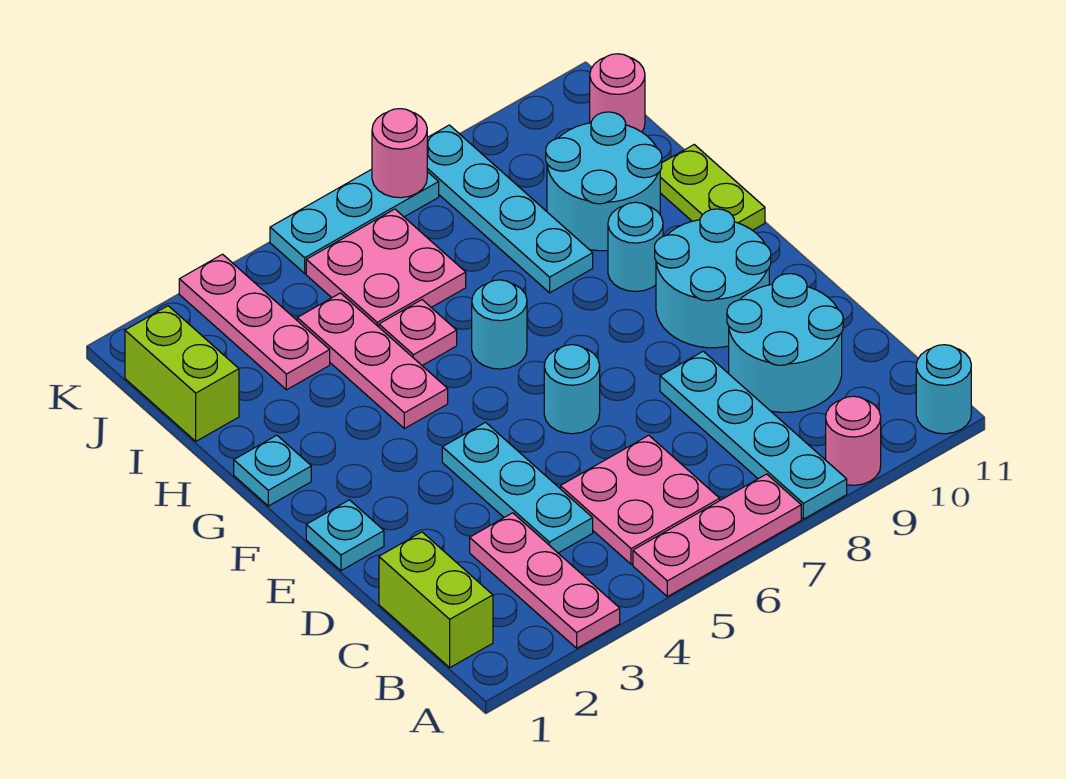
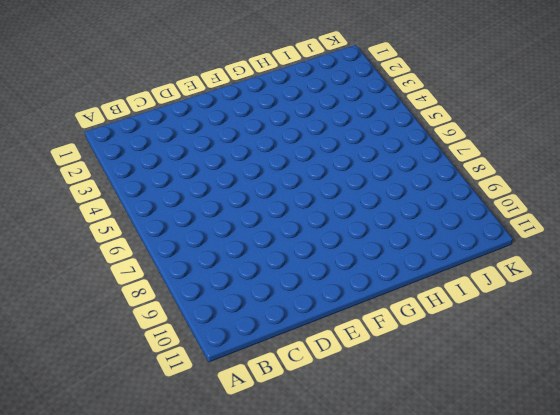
none -> pink plate A3:C3 level 1
none -> pink plate A5:A7 level 1
none -> cyan plate A8:D8 level 1

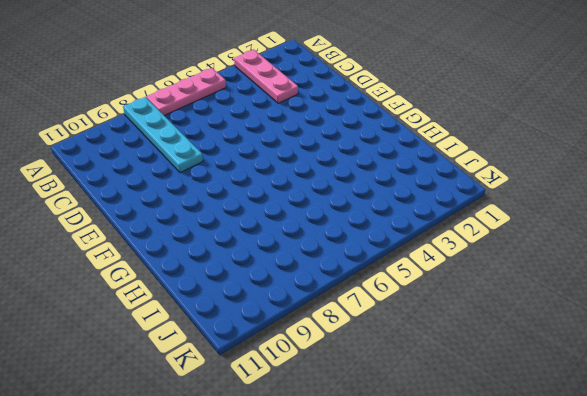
none -> pink round brick A9 level 1
none -> cyan round brick A11 level 1
none -> lime brick B1:C1 level 1

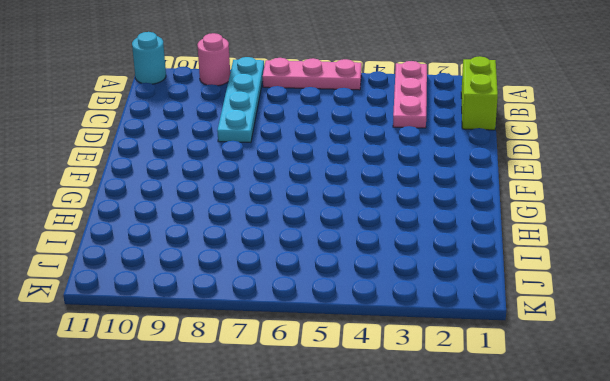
none -> pink plate B5:C6 level 1
none -> cyan plate C4:E4 level 1
none -> cyan round brick C9:D10 level 1

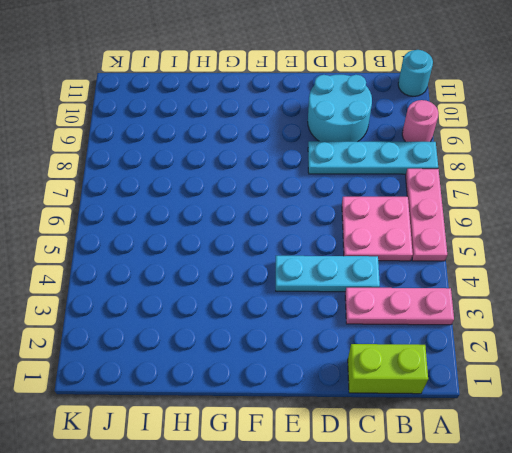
none -> cyan plate E1 level 1
none -> cyan round brick E6 level 1
none -> cyan round brick E9:F10 level 1

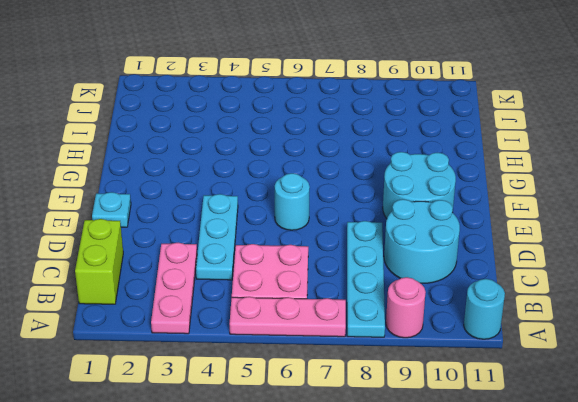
none -> cyan plate G1 level 1
none -> pink plate G4:I4 level 1
none -> cyan round brick G6 level 1

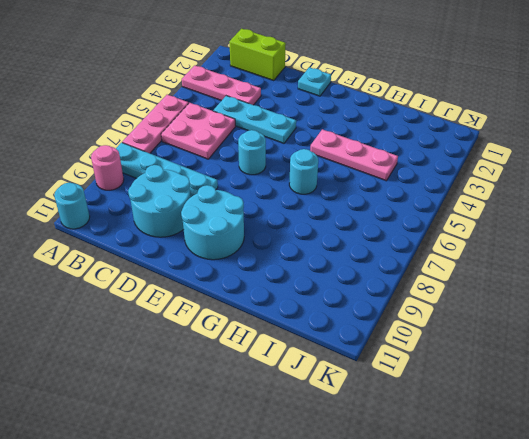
none -> cyan plate G1 level 1
none -> cyan round brick G9 level 1
none -> lime plate G11:H11 level 1

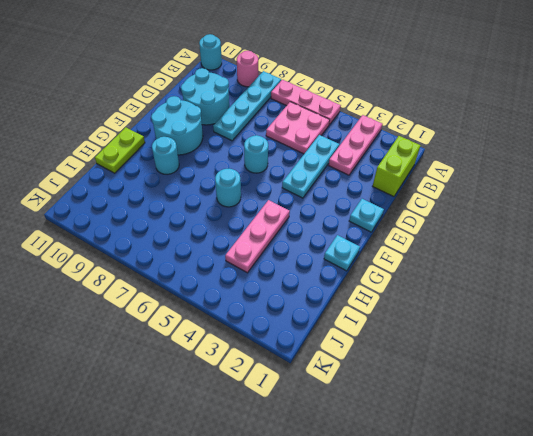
none -> pink plate H5 level 1
none -> cyan plate H8:K8 level 1
none -> cyan round brick H9:I10 level 1

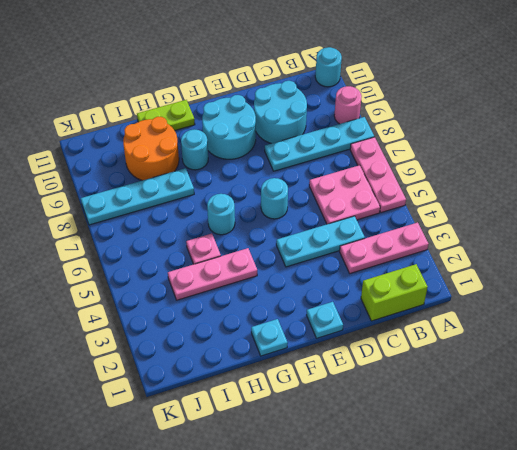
orange round brick H9:I10 level 1 -> cyan round brick H9:I10 level 1
none -> lime brick I1:J1 level 1
none -> pink plate I3:K3 level 1
none -> pink plate I5:J6 level 1

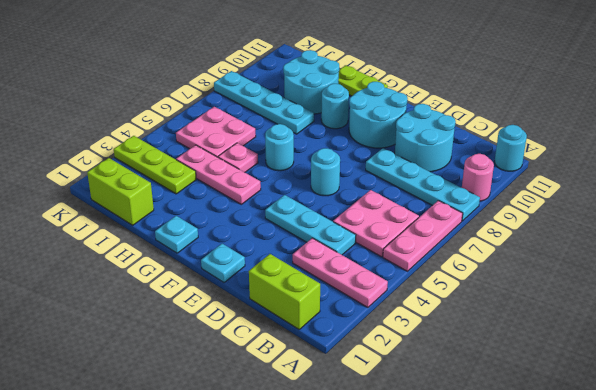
lime plate I3:K3 level 1 -> pink plate I3:K3 level 1
none -> pink round brick J11 level 1
none -> cyan plate K5:K7 level 1
none -> pink round brick K7 level 2

